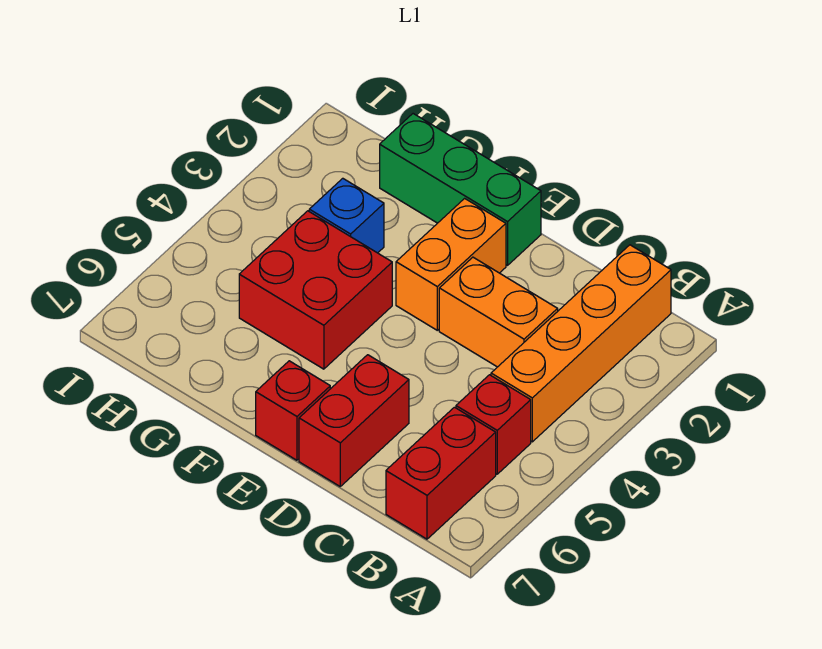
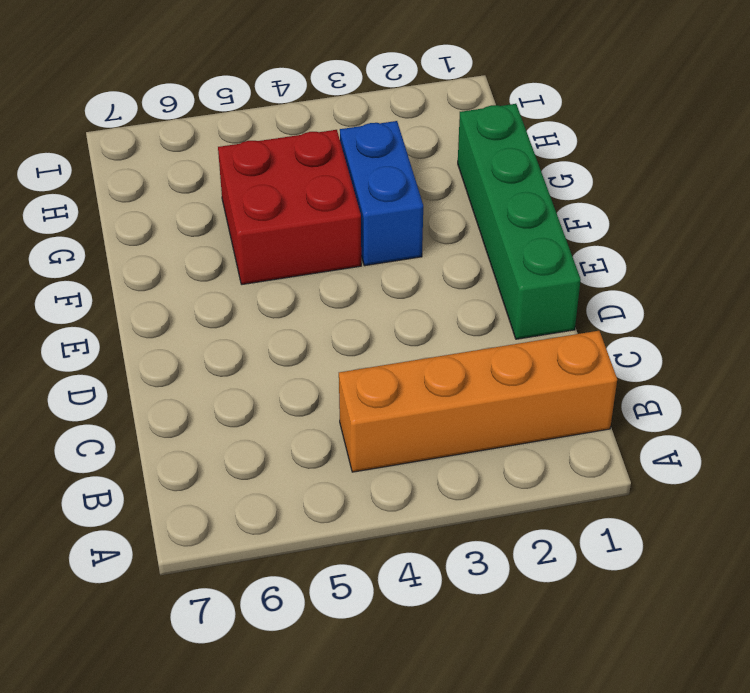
green brick D1:G1 level 1 -> green brick E1:G1 level 1
blue brick F3:G3 level 1 -> blue brick G3 level 1
none -> red brick B5 level 1
none -> red brick B6:B7 level 1

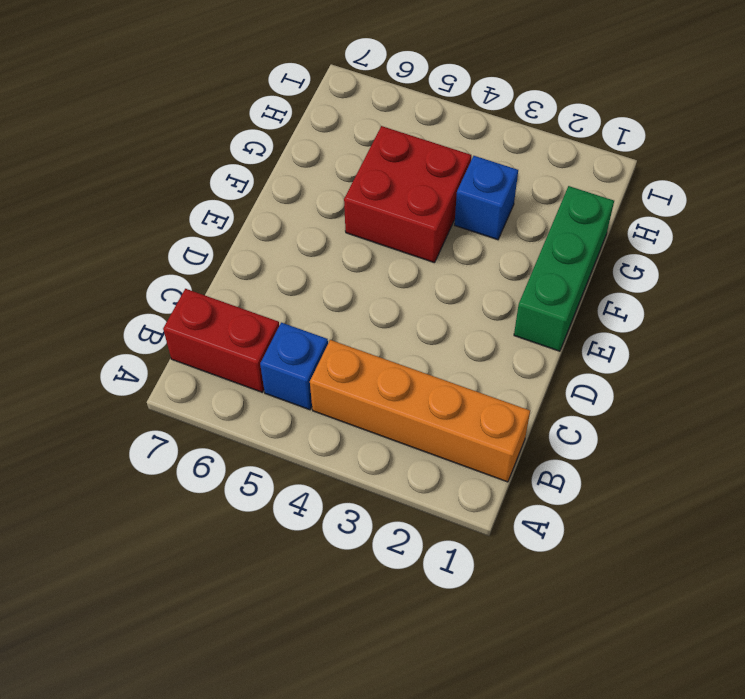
blue brick B5 level 1 -> red brick B5 level 1
none -> orange brick C3:D3 level 1
none -> red brick D6:D7 level 1

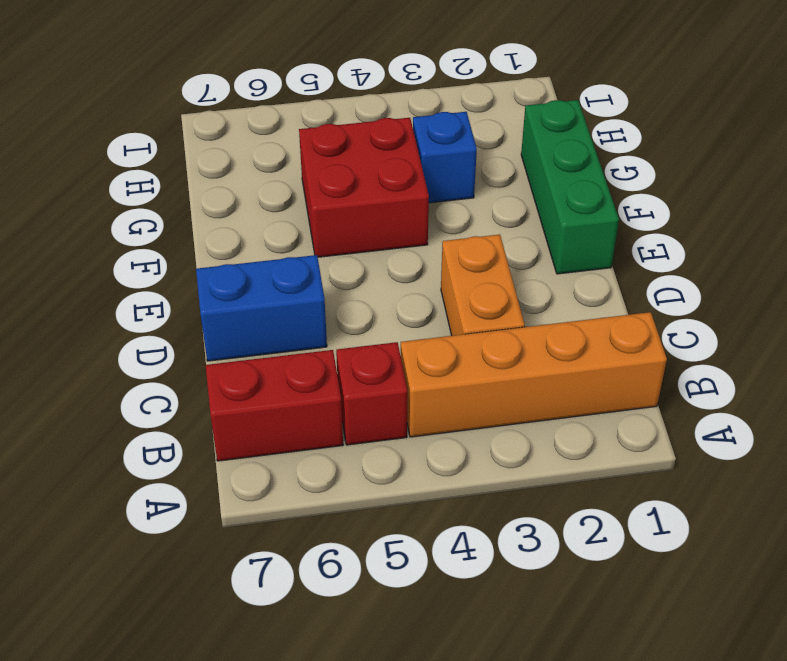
blue brick D6:D7 level 1 -> red brick D6:D7 level 1
none -> orange brick E2:E3 level 1
none -> red brick E7 level 1

